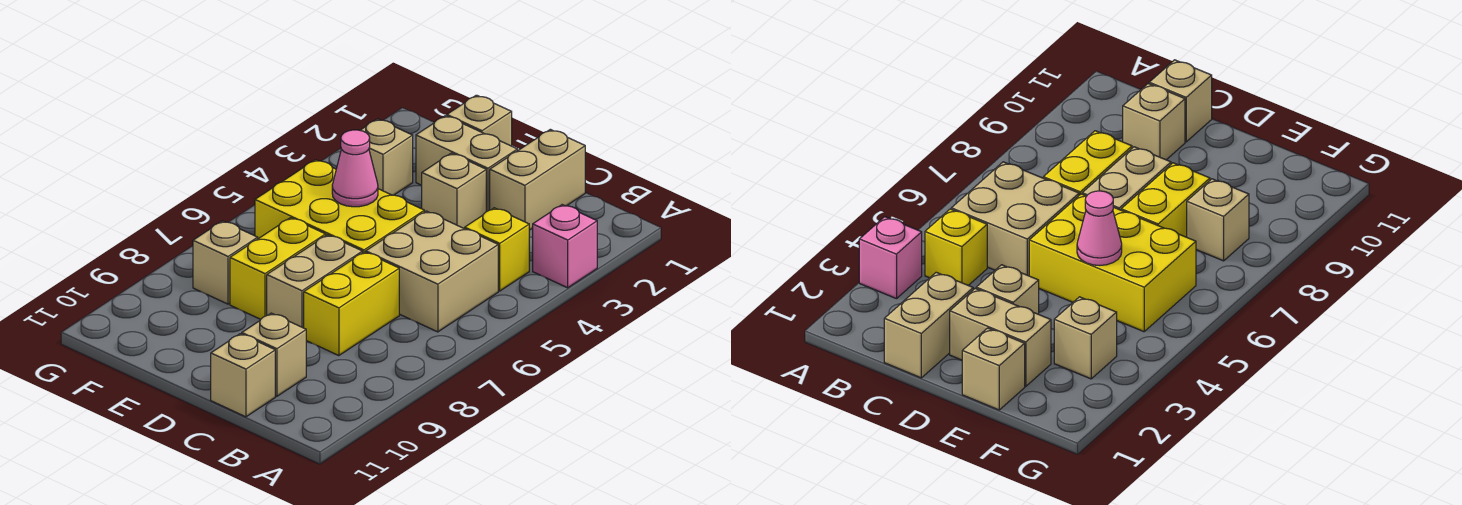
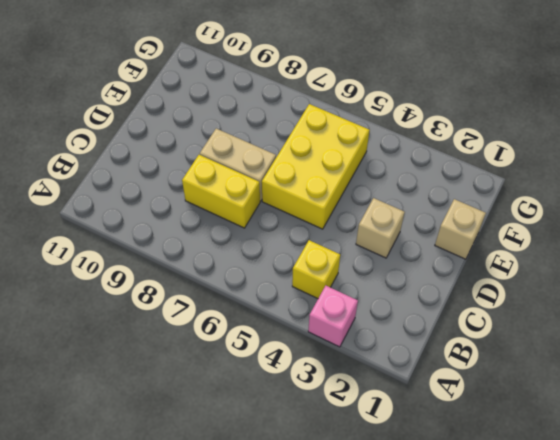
none -> tan brick B5:C6 level 1
none -> tan brick C1:C2 level 1
none -> tan brick C10 level 1

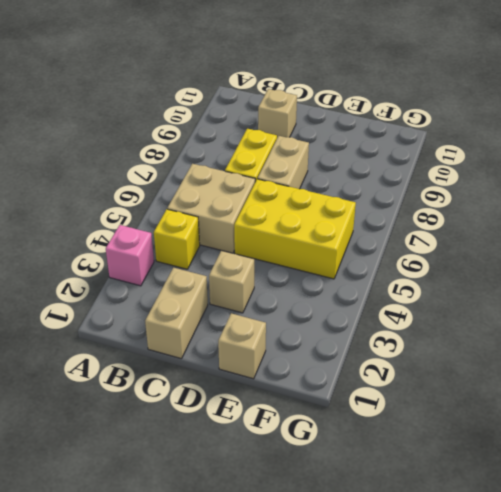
none -> tan brick C11 level 1
none -> tan brick D2:E2 level 1
none -> yellow brick E7:E8 level 1

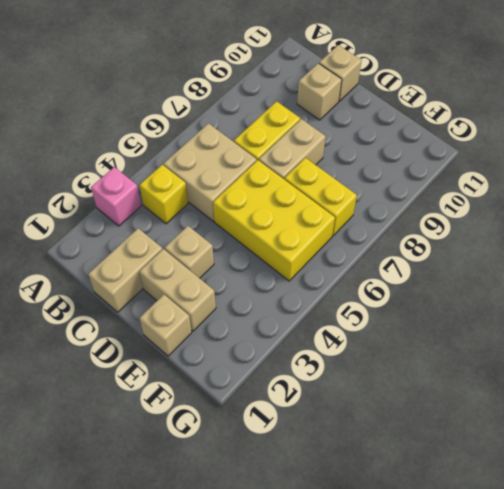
yellow brick E7:F7 level 1 -> yellow brick E7:E8 level 1
none -> tan brick F3 level 1
none -> tan brick F8 level 1
none -> pink cone E5 level 2

